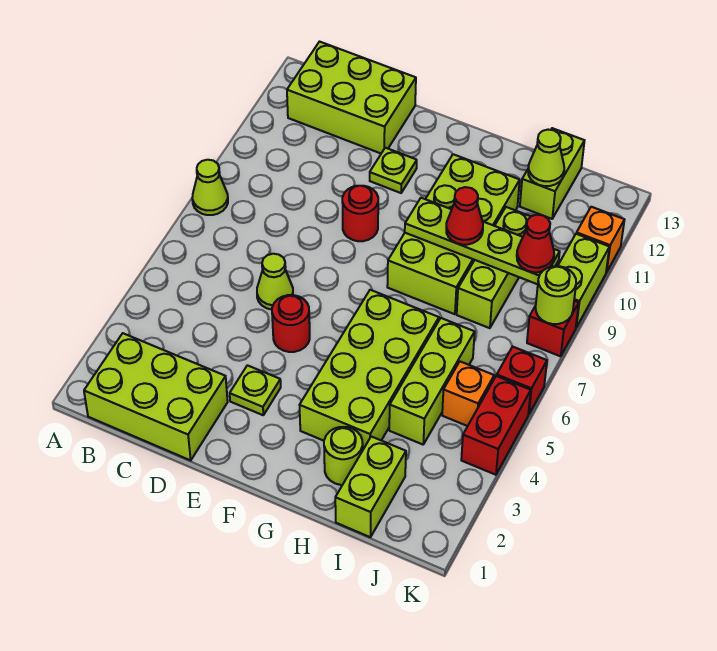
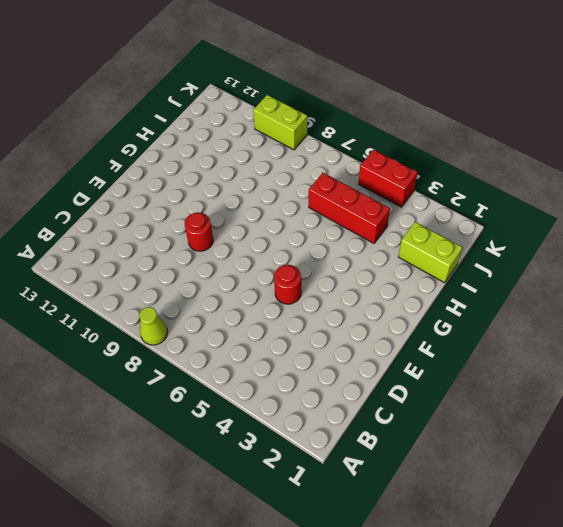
red brick I4:I6 level 1 -> lime brick I4:I6 level 1
none -> lime brick B1:D2 level 1
none -> lime brick B12:D13 level 1
none -> lime cone D6 level 1

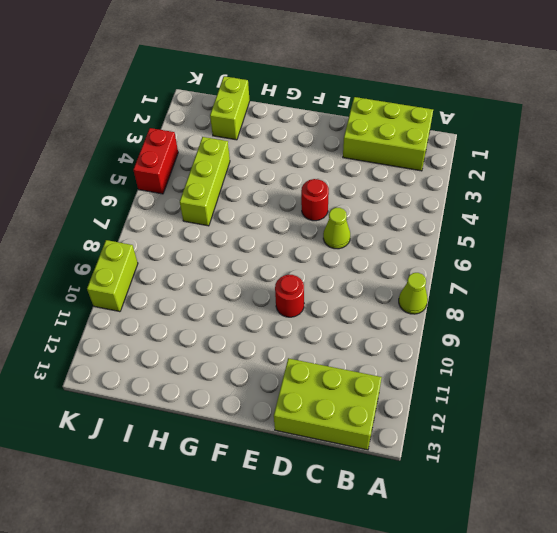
none -> lime plate E3 level 1
none -> lime plate E11 level 1
none -> lime brick G3:H6 level 1

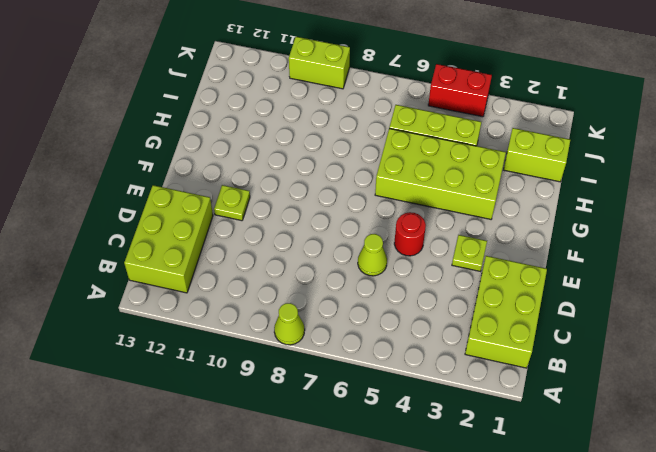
none -> red round brick E9 level 1
none -> lime brick G8:H11 level 1
none -> lime round brick H2 level 1

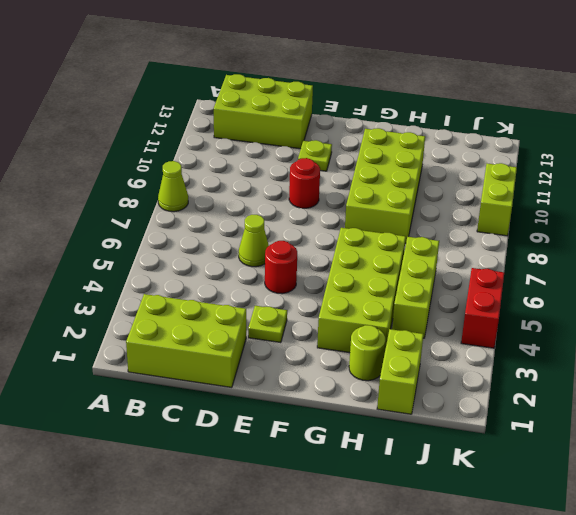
none -> lime brick I8:I10 level 1
none -> lime brick I12:I13 level 1
none -> orange brick J5 level 1

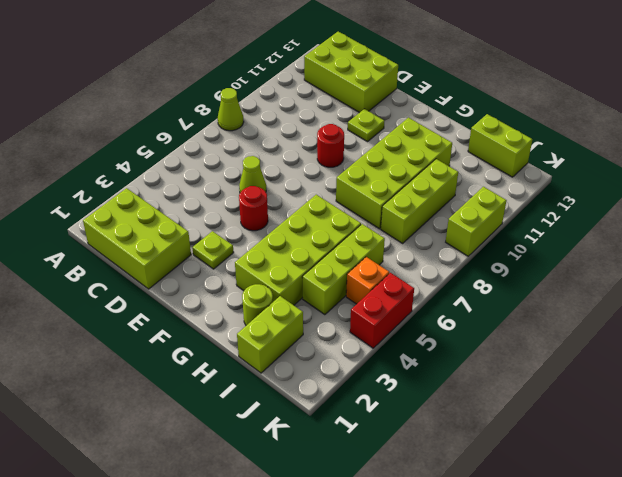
lime brick I13:J13 level 1 -> lime brick I12:I13 level 1
none -> red brick K6 level 1
none -> red brick K8 level 1
none -> orange brick K11 level 1

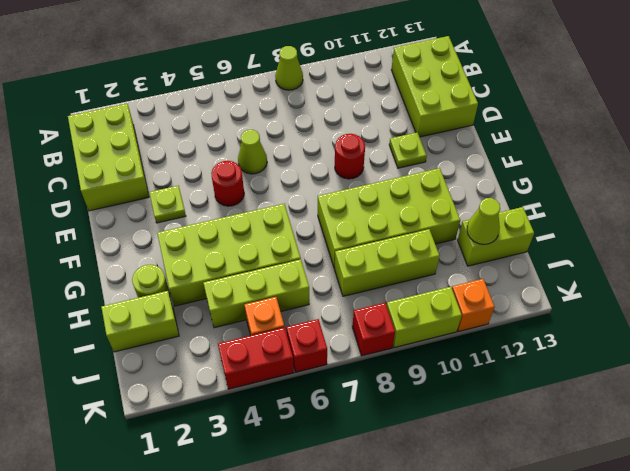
none -> lime plate G9:J9 level 2
none -> lime round brick K8 level 2
none -> red cone H9 level 3

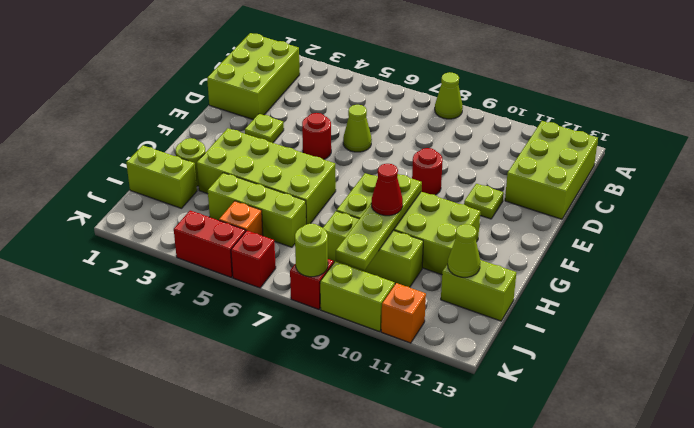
none -> red cone J9 level 3

